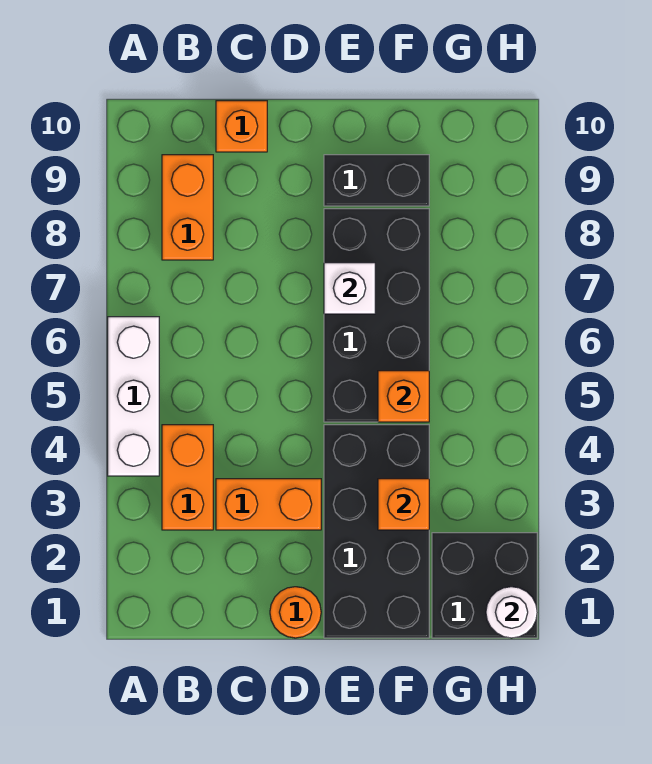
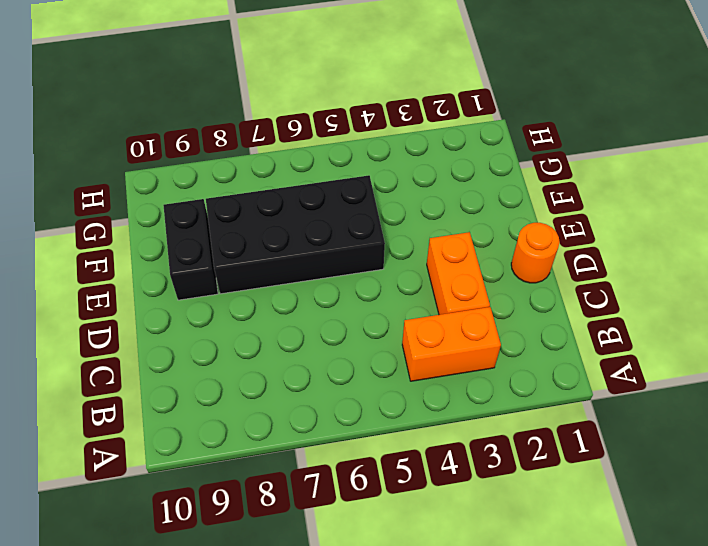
none -> white brick A4:A6 level 1
none -> orange brick B8:B9 level 1
none -> orange brick C10 level 1

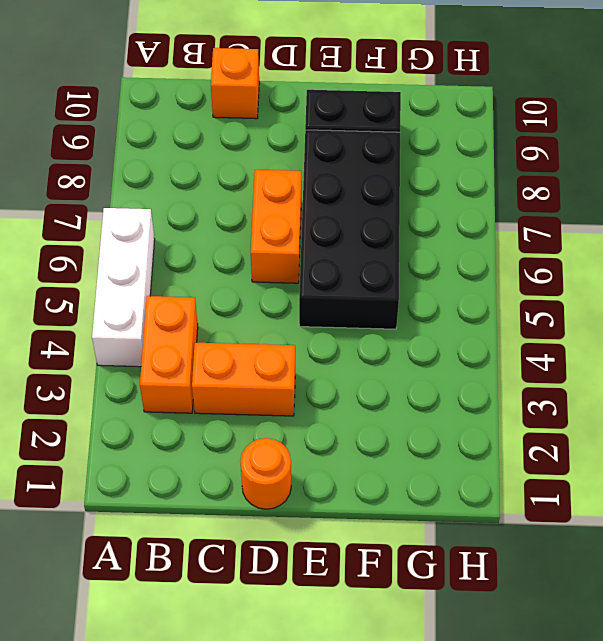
orange brick D6:D7 level 1 -> orange brick B8:B9 level 1
none -> black brick E1:F4 level 1
none -> black brick G1:H2 level 1
none -> white brick E7 level 2

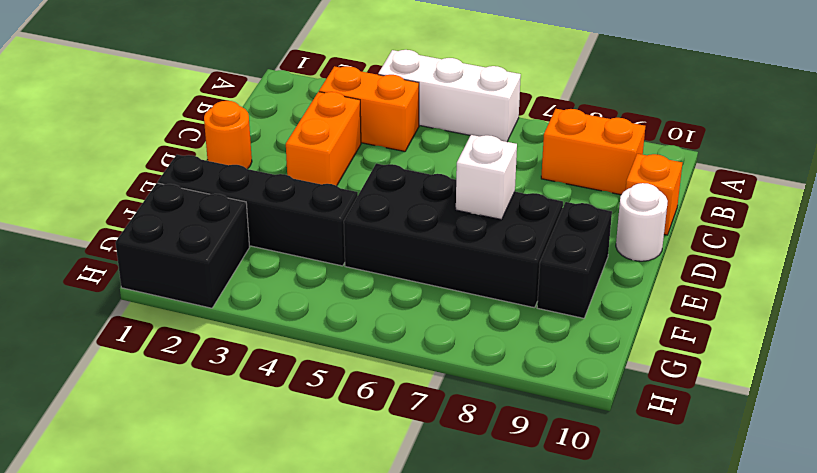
white round brick D10 level 1 -> white round brick H1 level 2
black brick F1:F4 level 1 -> black brick E1:F4 level 1
none -> orange brick F3 level 2
none -> orange brick F5 level 2

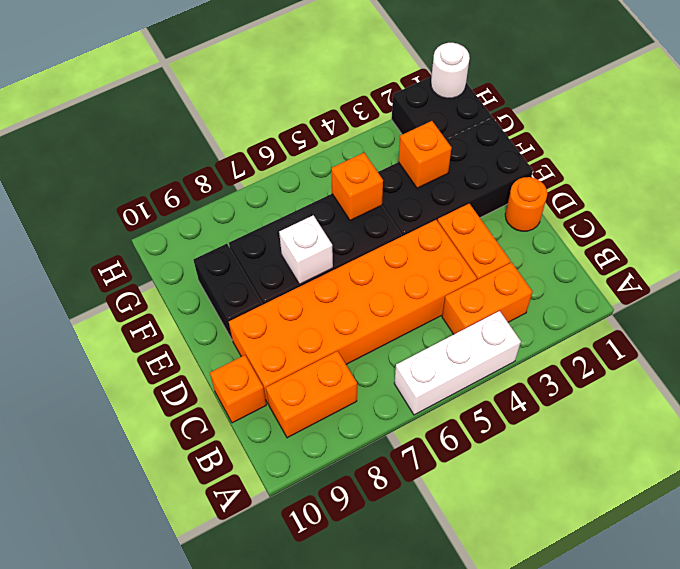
orange brick C4:D9 level 1 -> none

